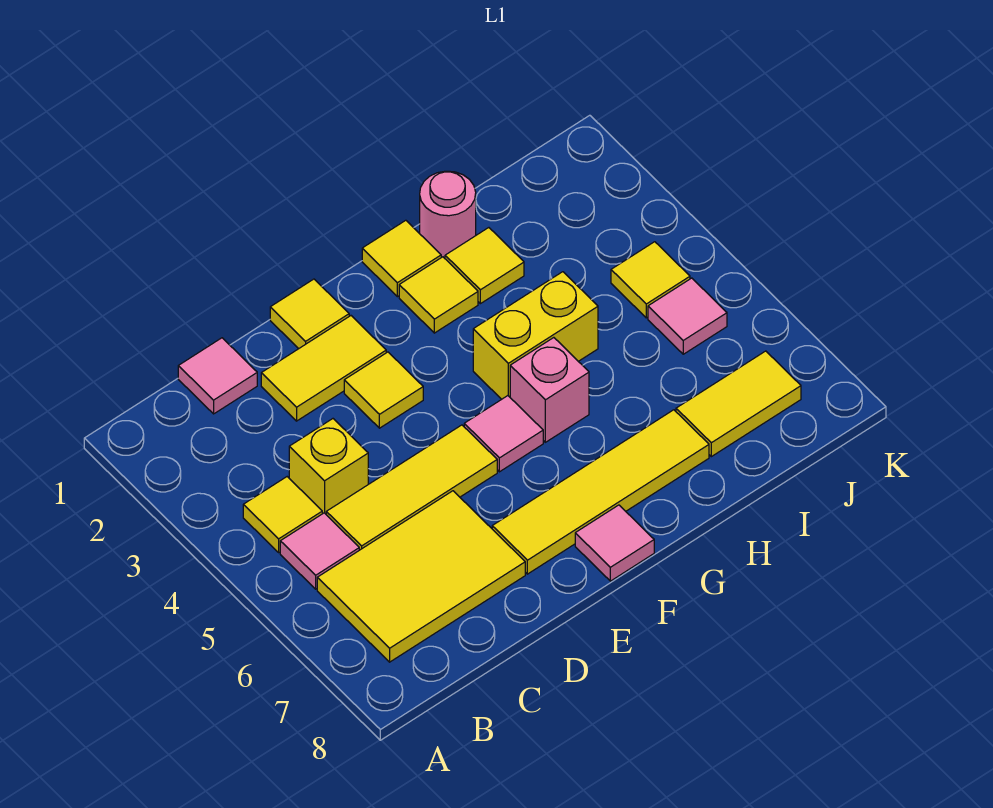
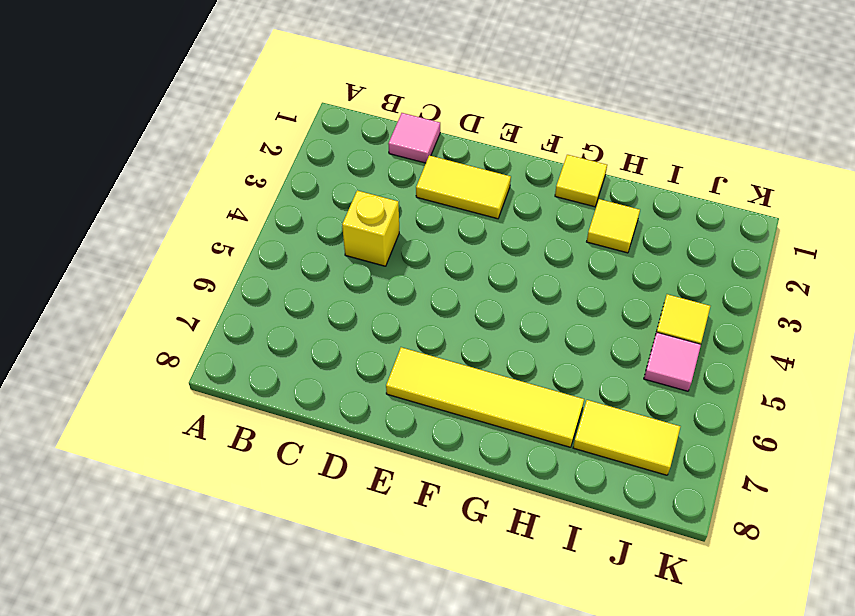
none -> yellow tile B4 level 1
none -> pink tile B5 level 1
none -> yellow tile B6:D7 level 1

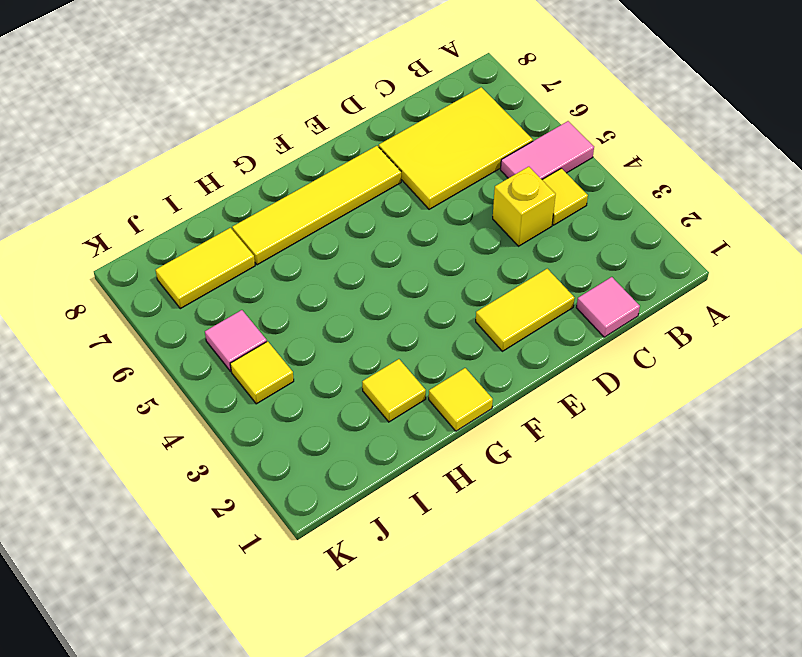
pink tile A5:B5 level 1 -> pink tile B5 level 1
none -> yellow tile C5:E5 level 1
none -> yellow tile E1 level 1
none -> yellow tile E3 level 1

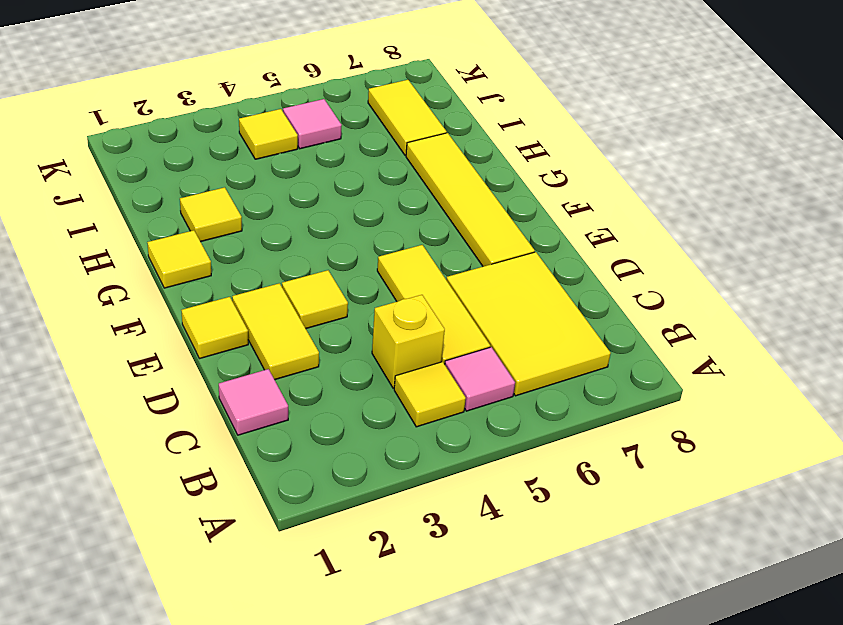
none -> pink tile F5 level 1
none -> pink tile F8 level 1
none -> yellow tile G2 level 1

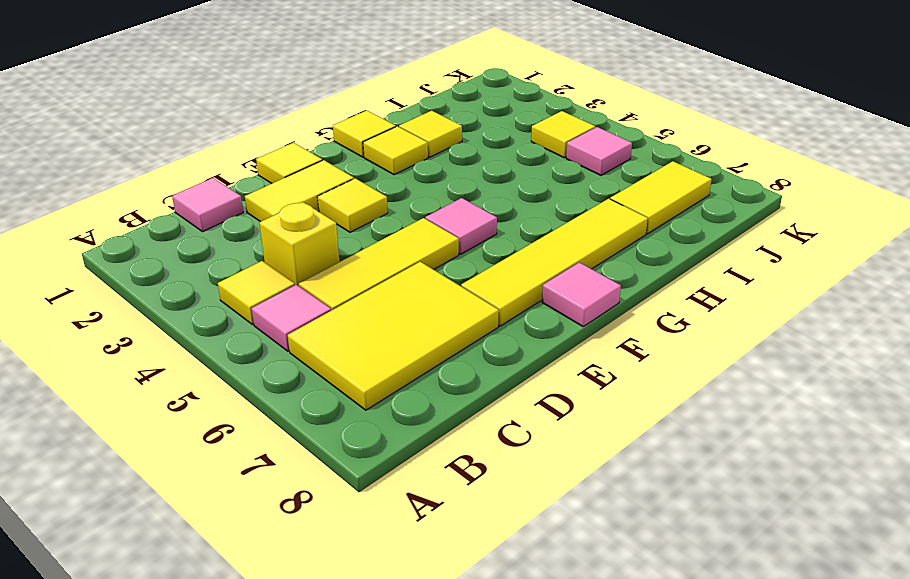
none -> yellow brick G4:H4 level 1
none -> pink brick G5 level 1
none -> pink round brick H1 level 1

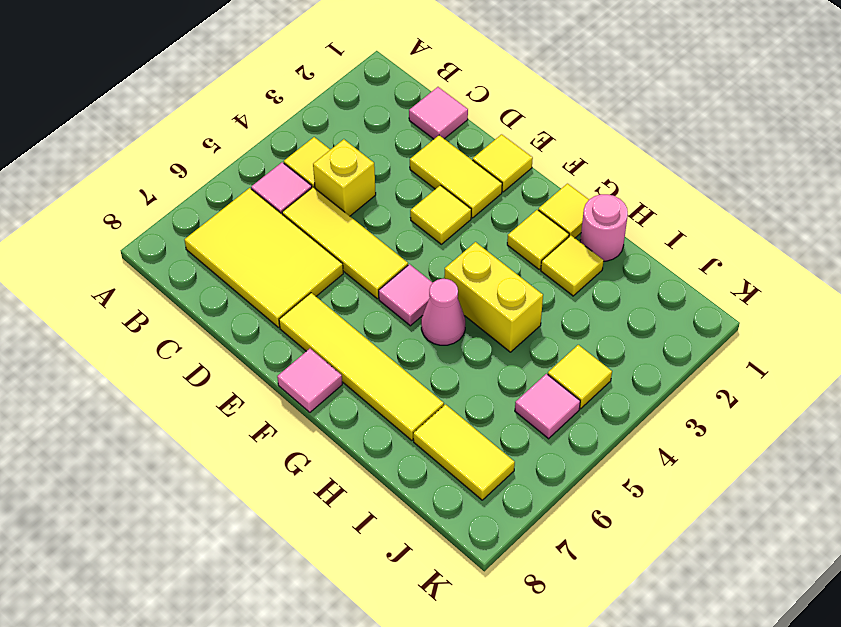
pink cone G5 level 1 -> pink brick G5 level 1

